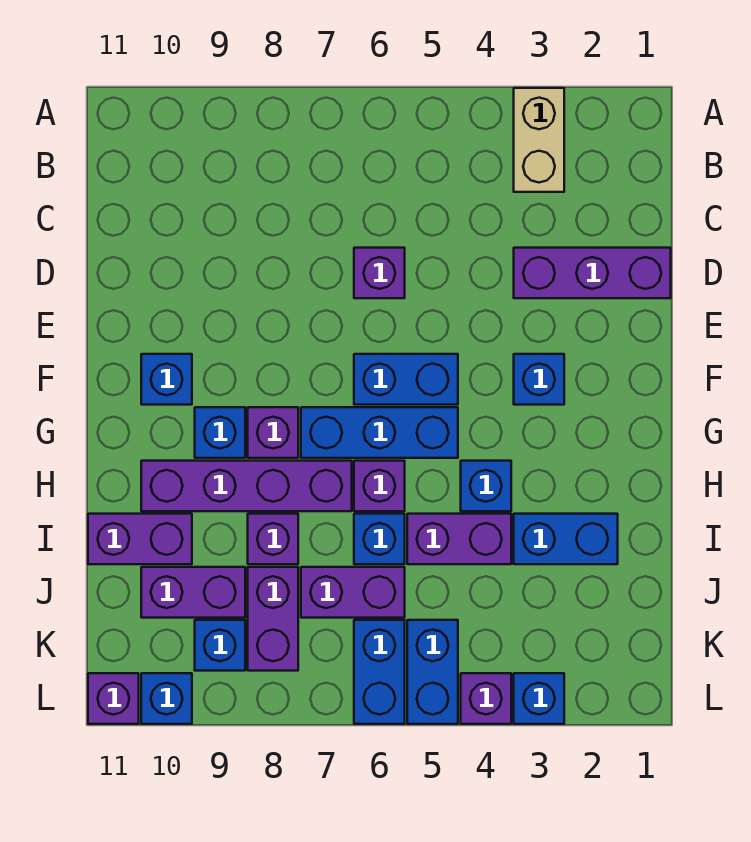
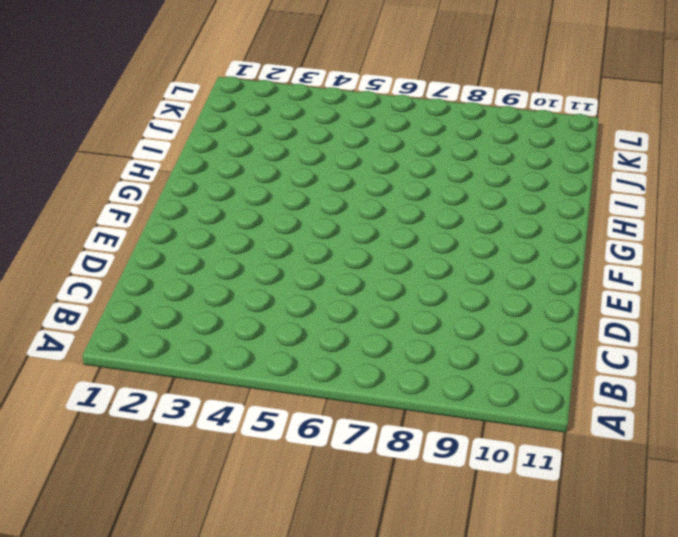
none -> tan brick A3:B3 level 1
none -> purple brick D1:D3 level 1
none -> purple brick D6 level 1

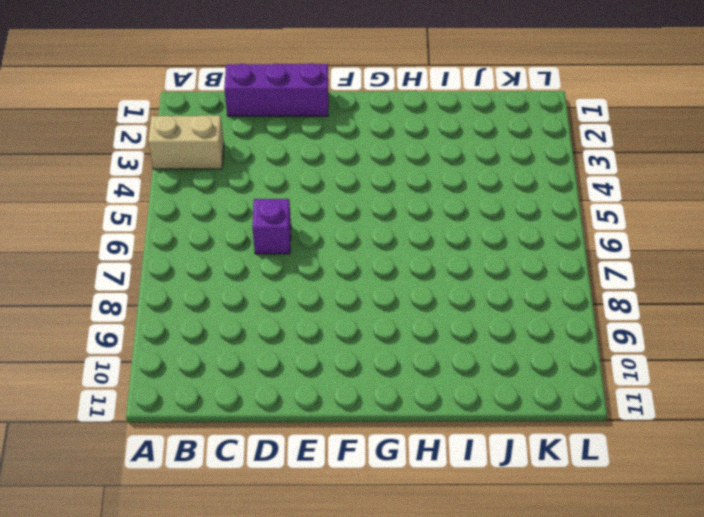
purple brick C1:E1 level 1 -> purple brick D1:D3 level 1
none -> blue brick F3 level 1
none -> blue brick F5:F6 level 1
none -> blue brick F10 level 1

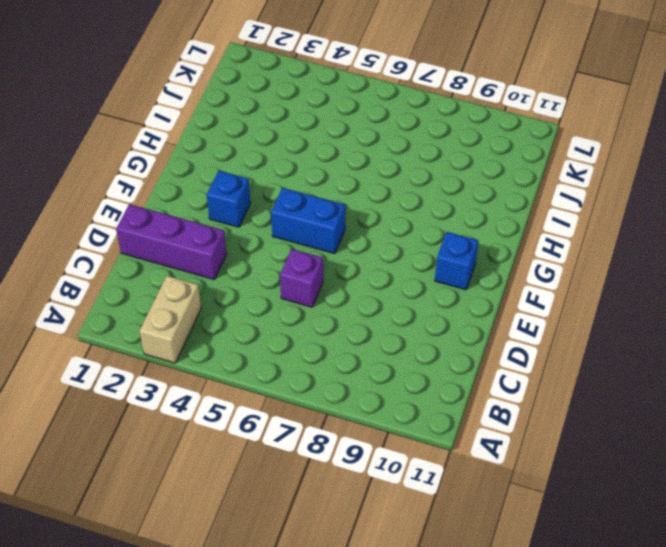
none -> blue brick G5:G7 level 1
none -> purple brick G8 level 1
none -> blue brick G9 level 1

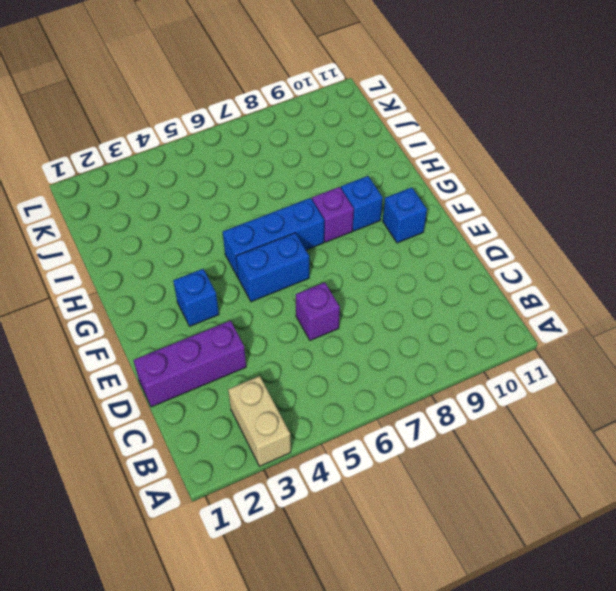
none -> blue brick H4 level 1
none -> purple brick H6 level 1
none -> purple brick H7:H10 level 1

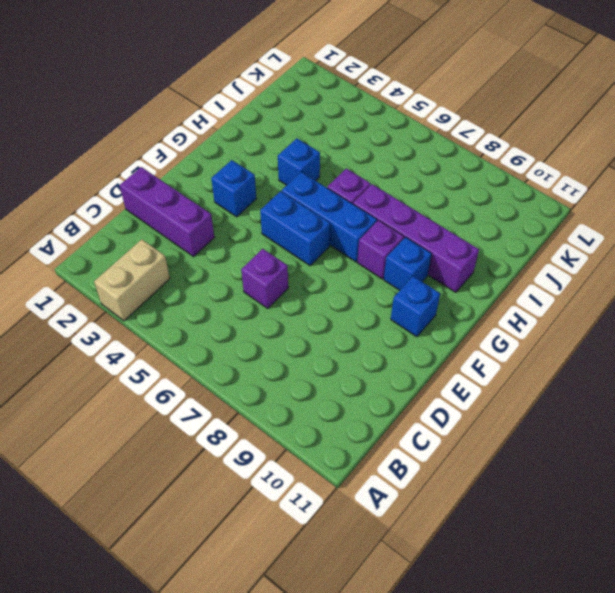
none -> blue brick I2:I3 level 1
none -> purple brick I4:I5 level 1
none -> blue brick I6 level 1

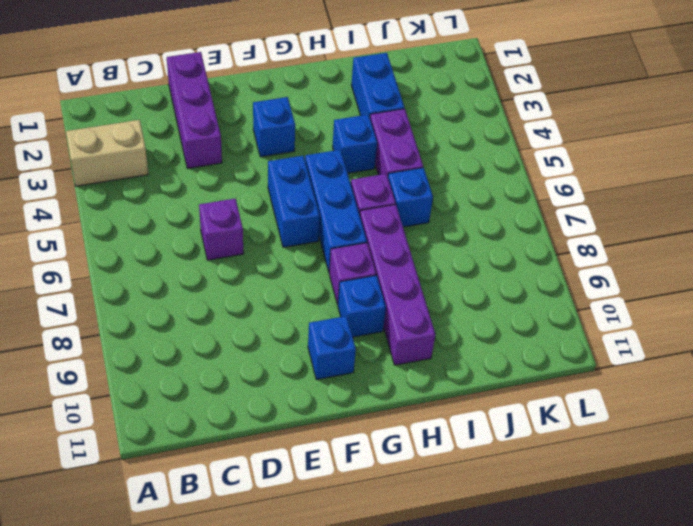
none -> purple brick I8 level 1
none -> purple brick I10:I11 level 1
none -> purple brick J6:J7 level 1

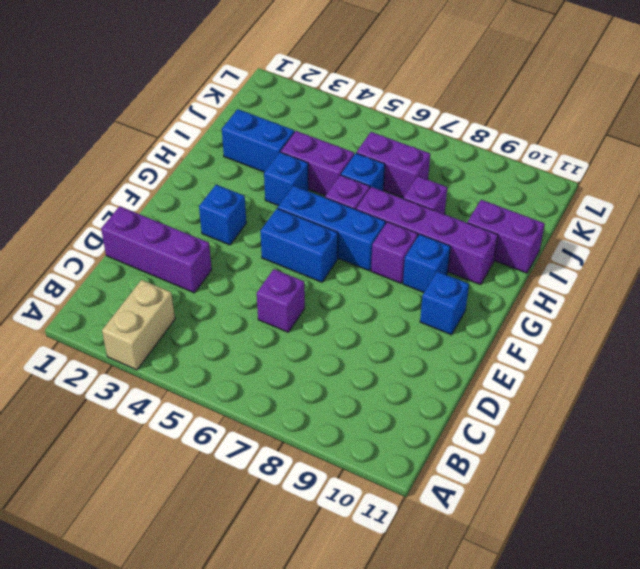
none -> purple brick J8:K8 level 1
none -> purple brick J9:J10 level 1
none -> blue brick K5:L5 level 1

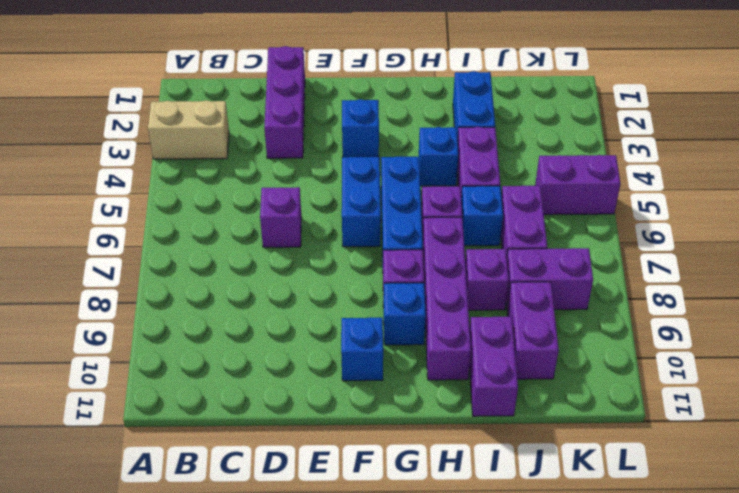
purple brick K5:L5 level 1 -> blue brick K5:L5 level 1
none -> blue brick K6:L6 level 1
none -> blue brick K9 level 1
none -> blue brick L3 level 1

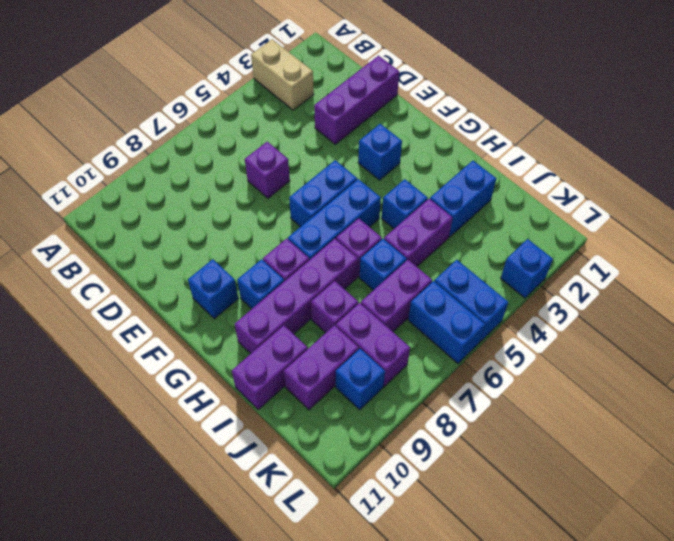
none -> purple brick L4 level 1
none -> blue brick L10 level 1
none -> purple brick L11 level 1

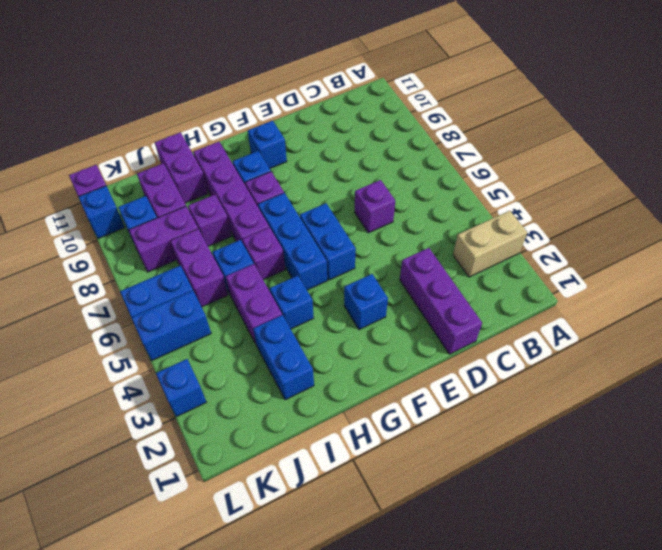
none -> purple brick L4 level 1

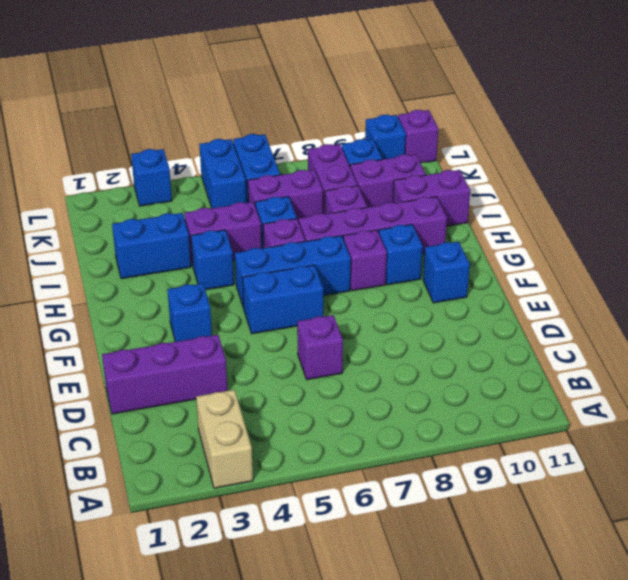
none -> purple brick L4 level 1

